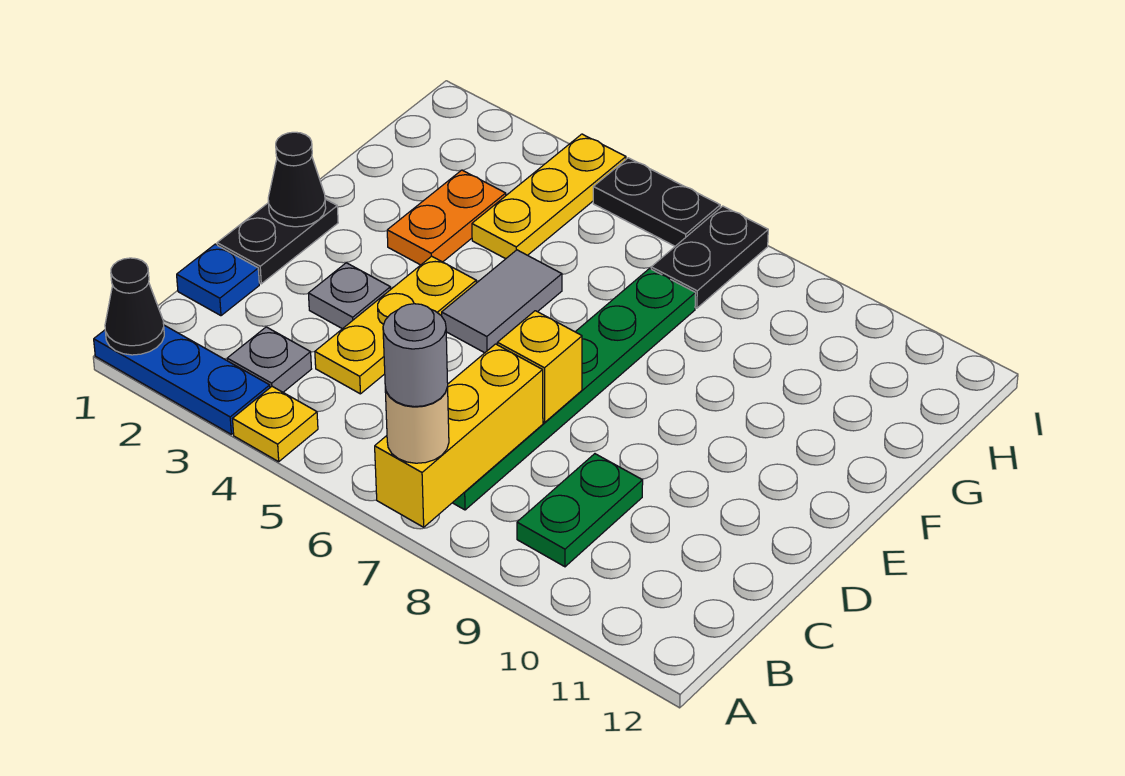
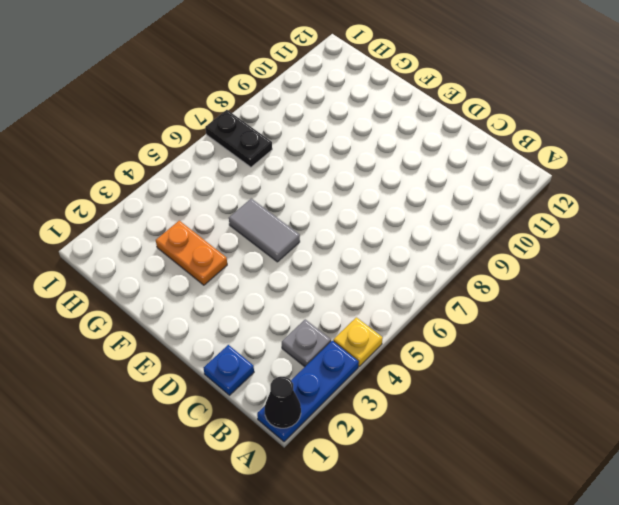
none -> green plate B7:G7 level 1
none -> green plate B9:C9 level 1
none -> yellow plate C4:E4 level 1

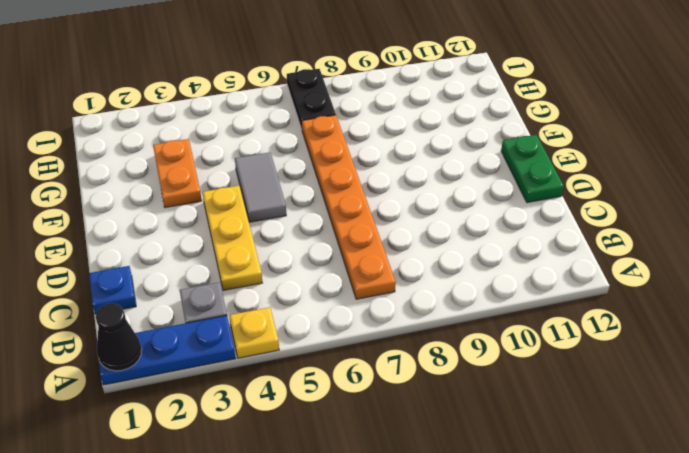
orange plate B7:G7 level 1 -> green plate B7:G7 level 1
green plate D12:E12 level 1 -> green plate B9:C9 level 1
none -> black plate D1:E1 level 1
none -> grey plate D3 level 1
none -> yellow plate G4:I4 level 1

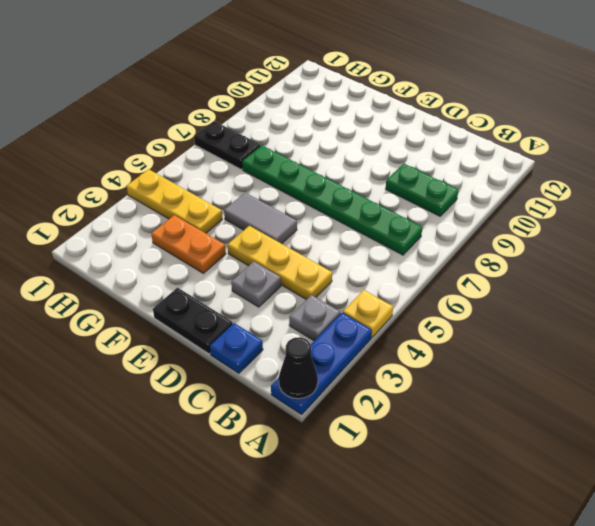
none -> black plate I5:I6 level 1
none -> yellow brick A7:C7 level 2
none -> yellow brick D7 level 2

